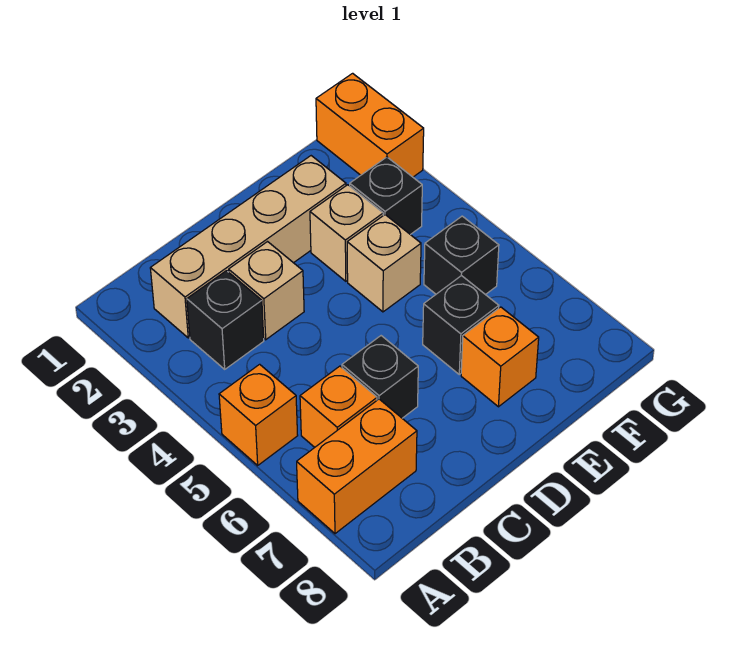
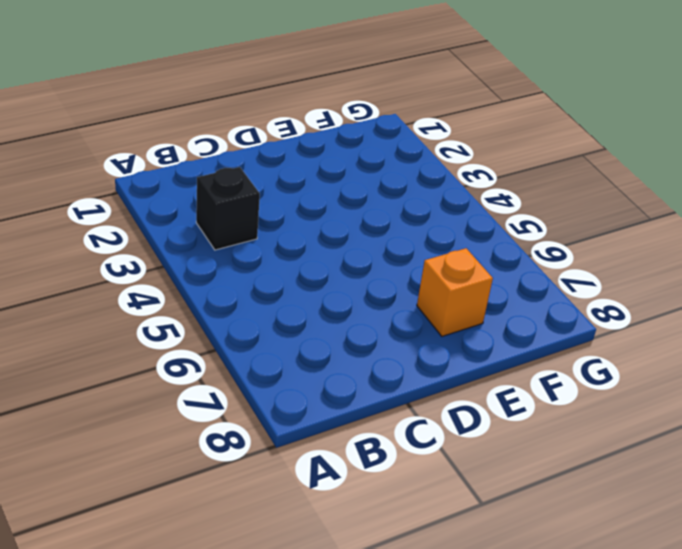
none -> orange brick A5 level 1
none -> orange brick A7:B7 level 1
none -> tan brick B2:E2 level 1

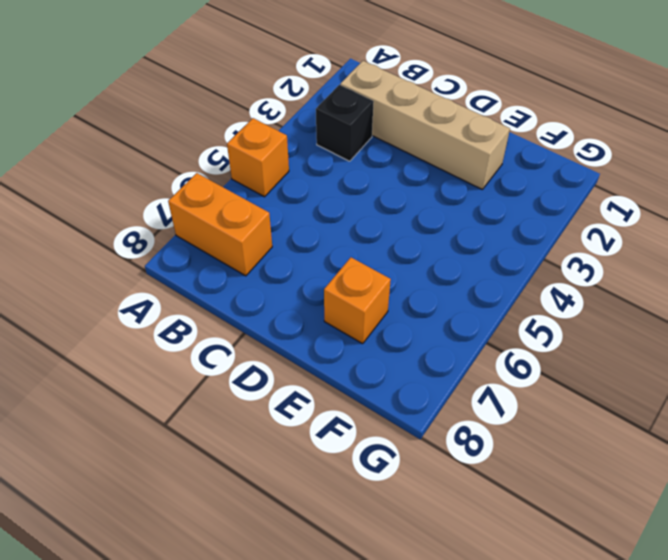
none -> orange brick B6 level 1
none -> tan brick C3 level 1
none -> black brick C6 level 1

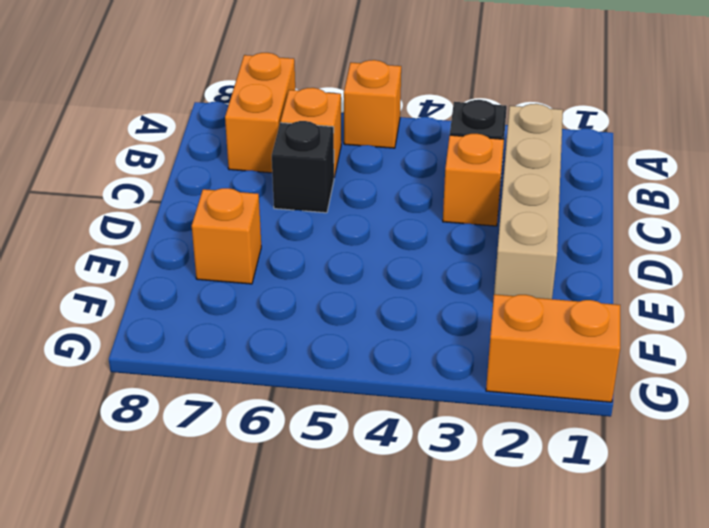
orange brick C3 level 1 -> tan brick C3 level 1
none -> tan brick E3 level 1
none -> tan brick E4 level 1
none -> black brick E6 level 1

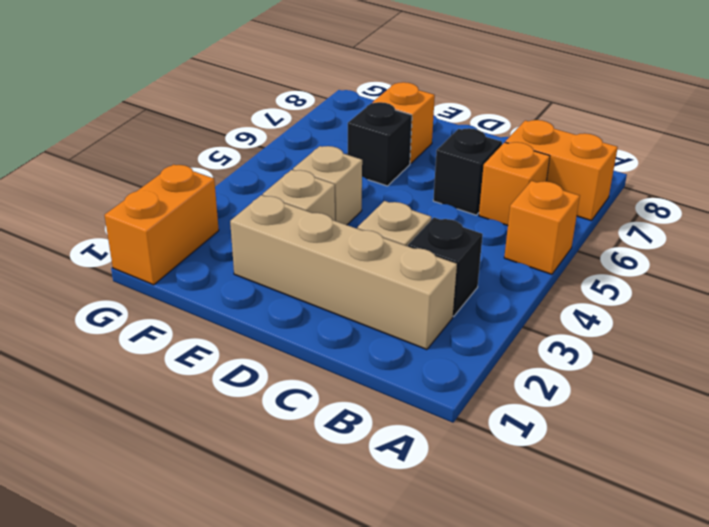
none -> black brick F3 level 1
none -> black brick F5 level 1

